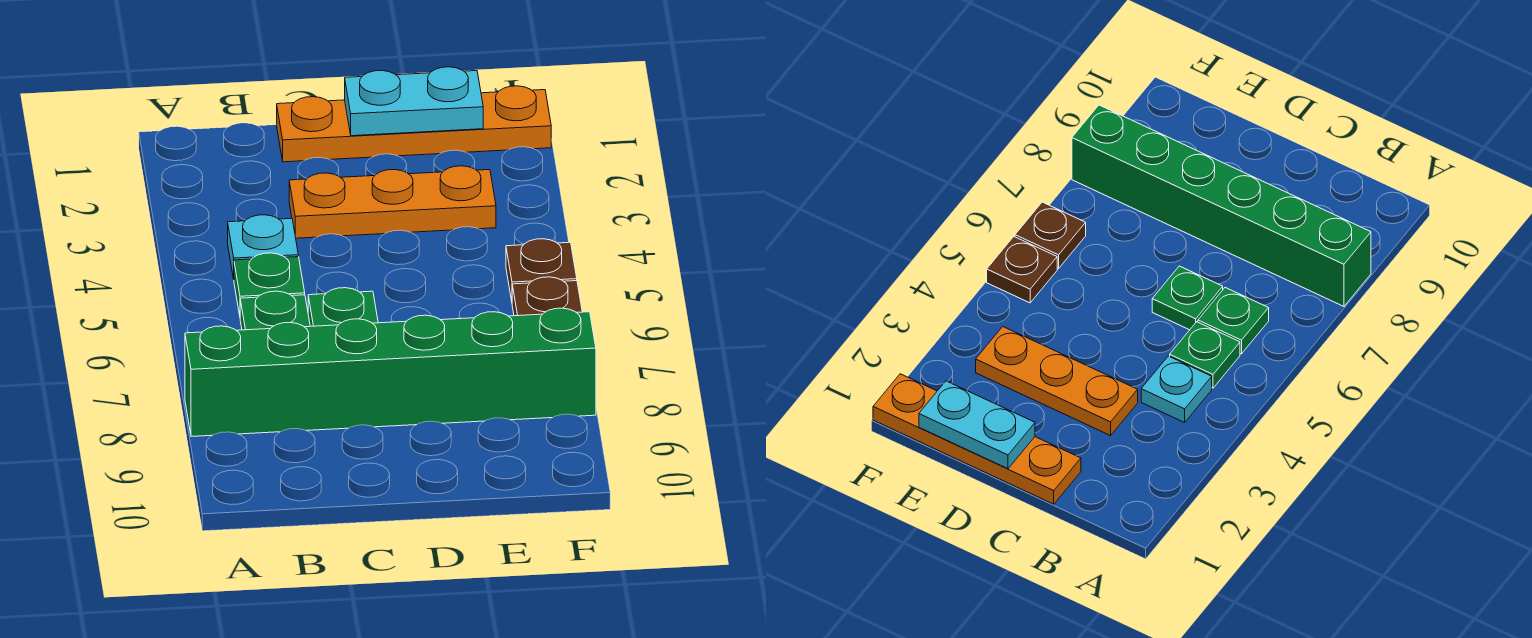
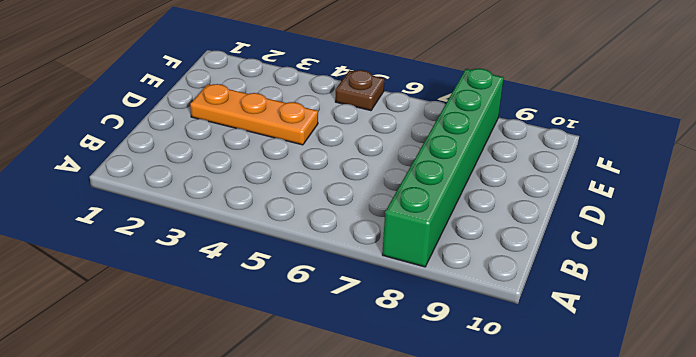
orange plate D2:D4 level 1 -> orange plate C3:E3 level 1
none -> cyan plate B4 level 1
none -> green plate B5 level 1

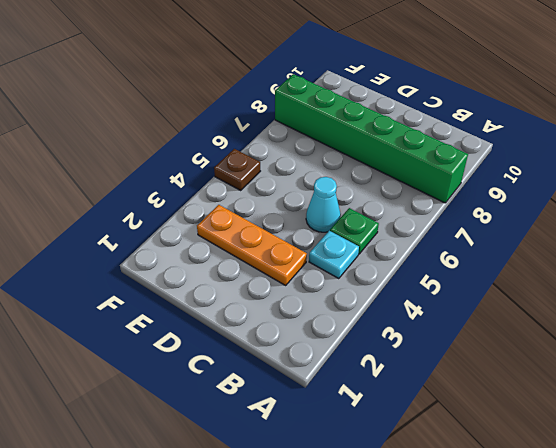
cyan cone C5 level 1 -> none
none -> green plate B6 level 1
none -> orange plate C1:F1 level 1

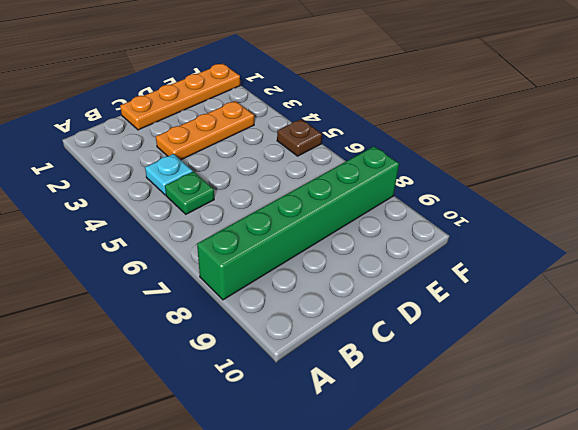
none -> green plate B6 level 1
none -> green plate C6 level 1

